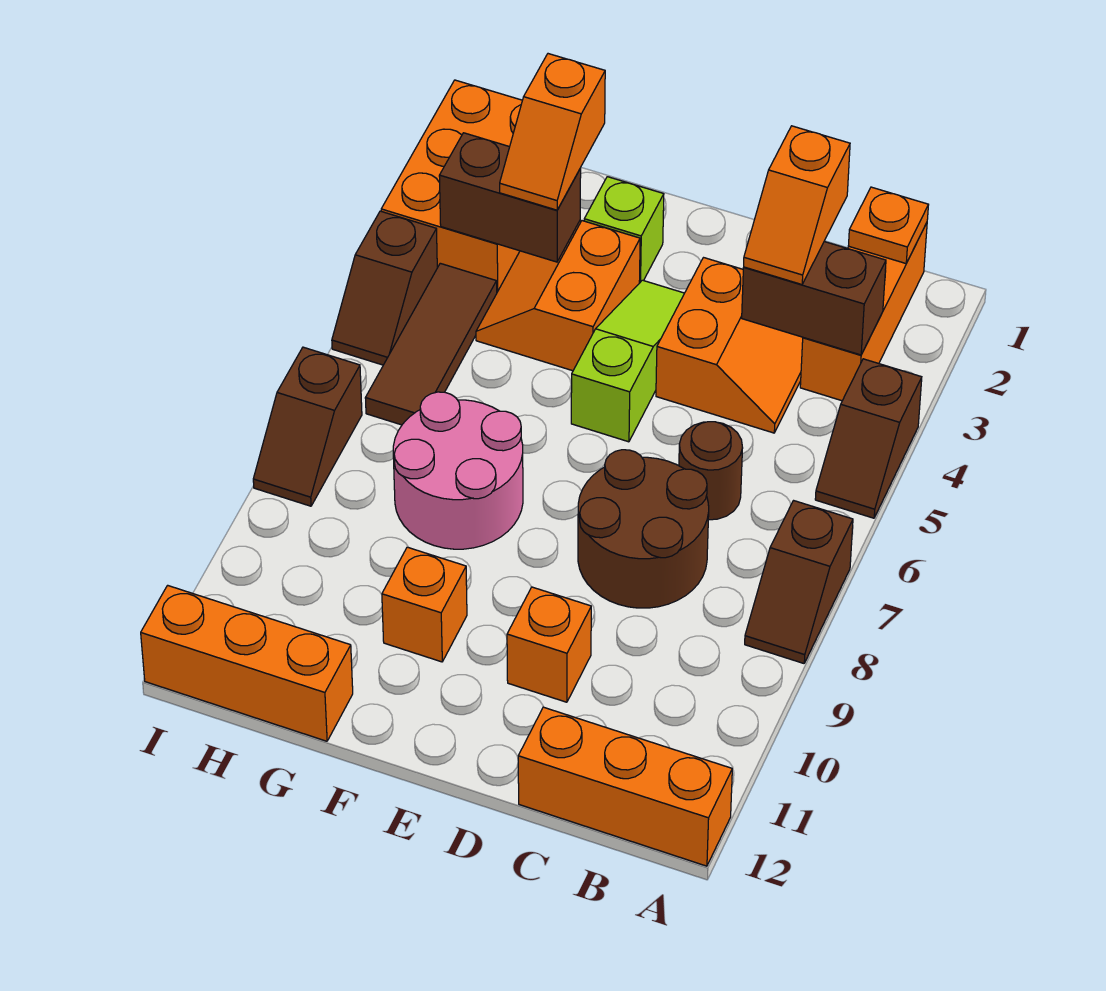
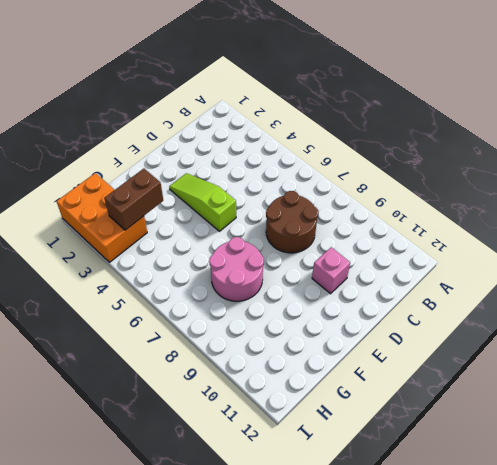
pink brick D10 level 1 -> orange brick D10 level 1
none -> brown slope A4:A5 level 1 top 4
none -> brown slope A7:A8 level 1 top 7
none -> orange brick A12:C12 level 1

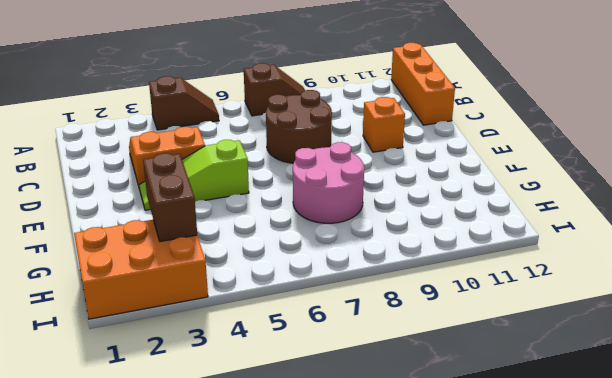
none -> orange brick B1:B3 level 1
none -> brown round brick C6 level 1
none -> lime brick F2 level 1

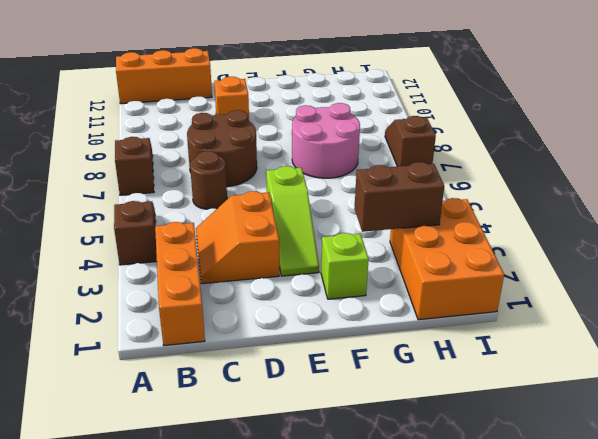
none -> orange slope F3:G4 level 1 top F
none -> orange brick F10 level 1
none -> orange brick G12:I12 level 1

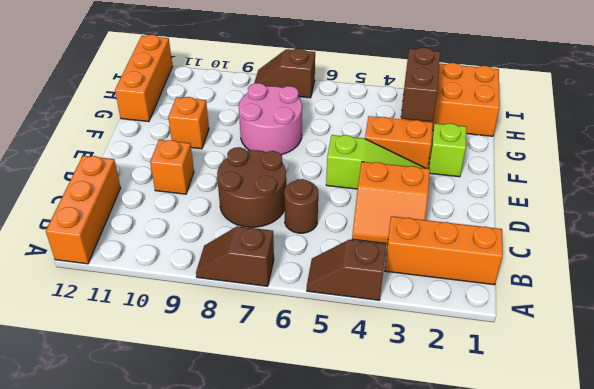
none -> brown tile H4:H6 level 1
none -> brown slope I4:I5 level 1 top 4
none -> orange plate B1 level 2

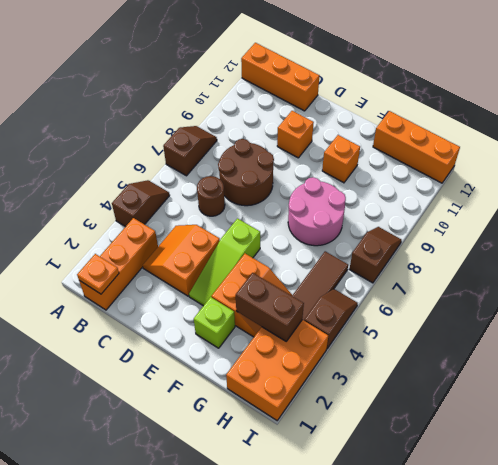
none -> brown brick B3:C3 level 2
none -> orange slope C2:C3 level 3 top 2
none -> orange slope G2:G3 level 3 top 2

